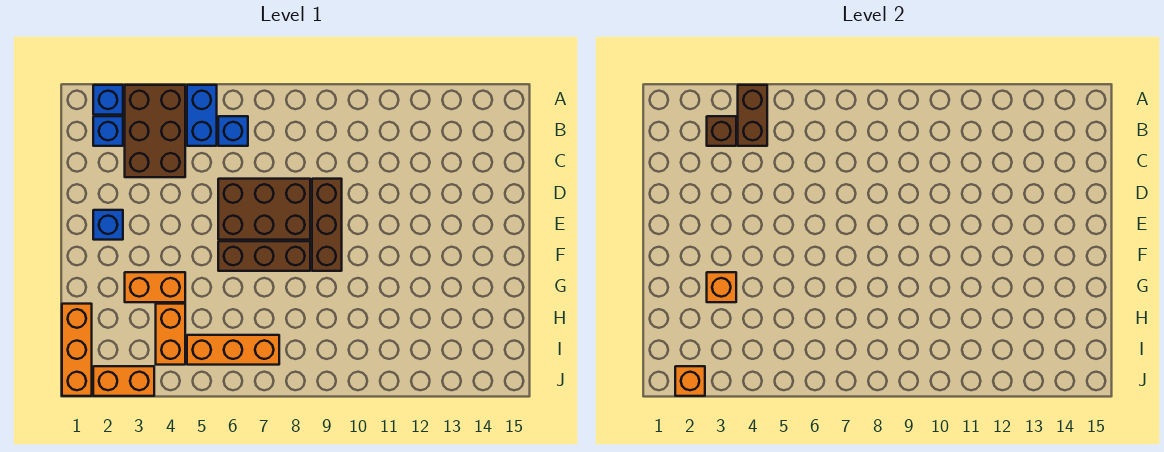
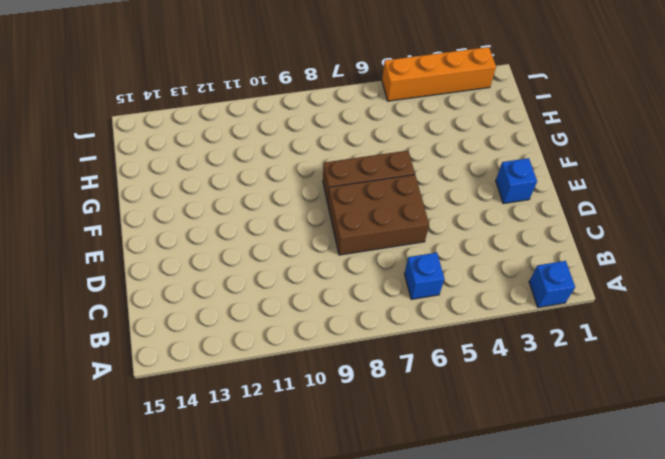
orange brick J2:J5 level 1 -> orange brick J2:J3 level 1
none -> brown brick A3:C4 level 1
none -> blue brick A5:B5 level 1
none -> blue brick B2 level 1

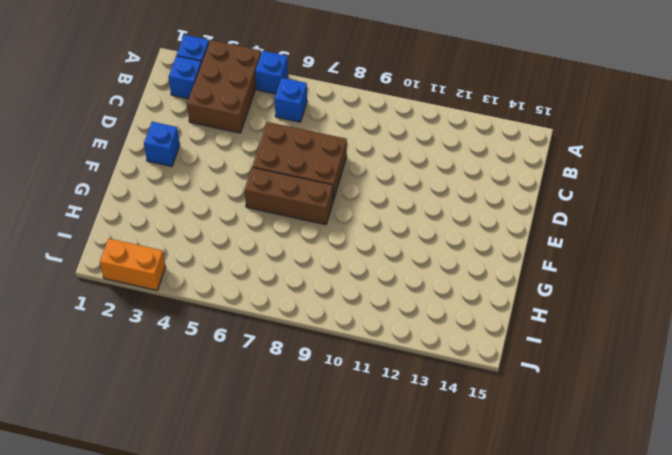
blue brick A5 level 1 -> blue brick A5:B5 level 1
none -> brown brick D9:F9 level 1
none -> orange brick G3:G4 level 1
none -> orange brick H1:J1 level 1

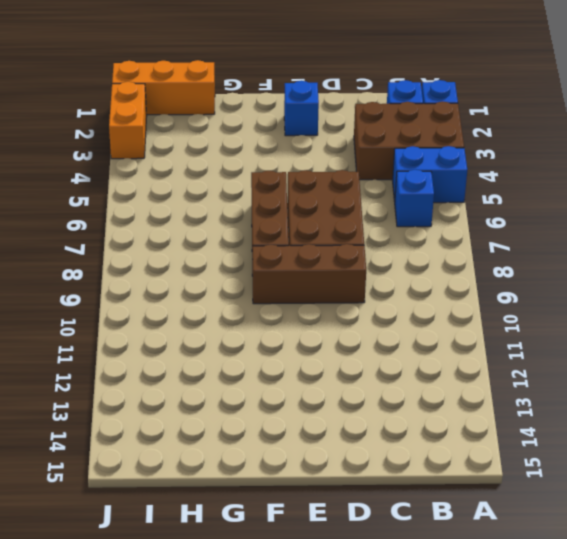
none -> orange brick G3:G4 level 1
none -> orange brick H4:I4 level 1
none -> orange brick I5:I7 level 1

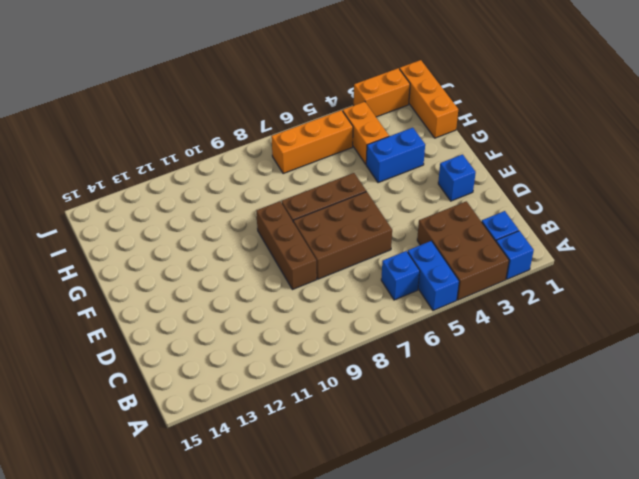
blue brick G3:G4 level 1 -> orange brick G3:G4 level 1
none -> brown brick A4:B4 level 2
none -> brown brick B3 level 2
none -> orange brick G3 level 2

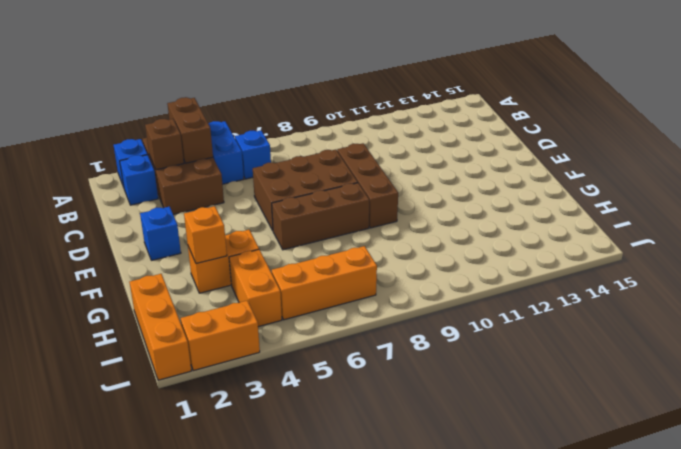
none -> orange brick J2 level 2

